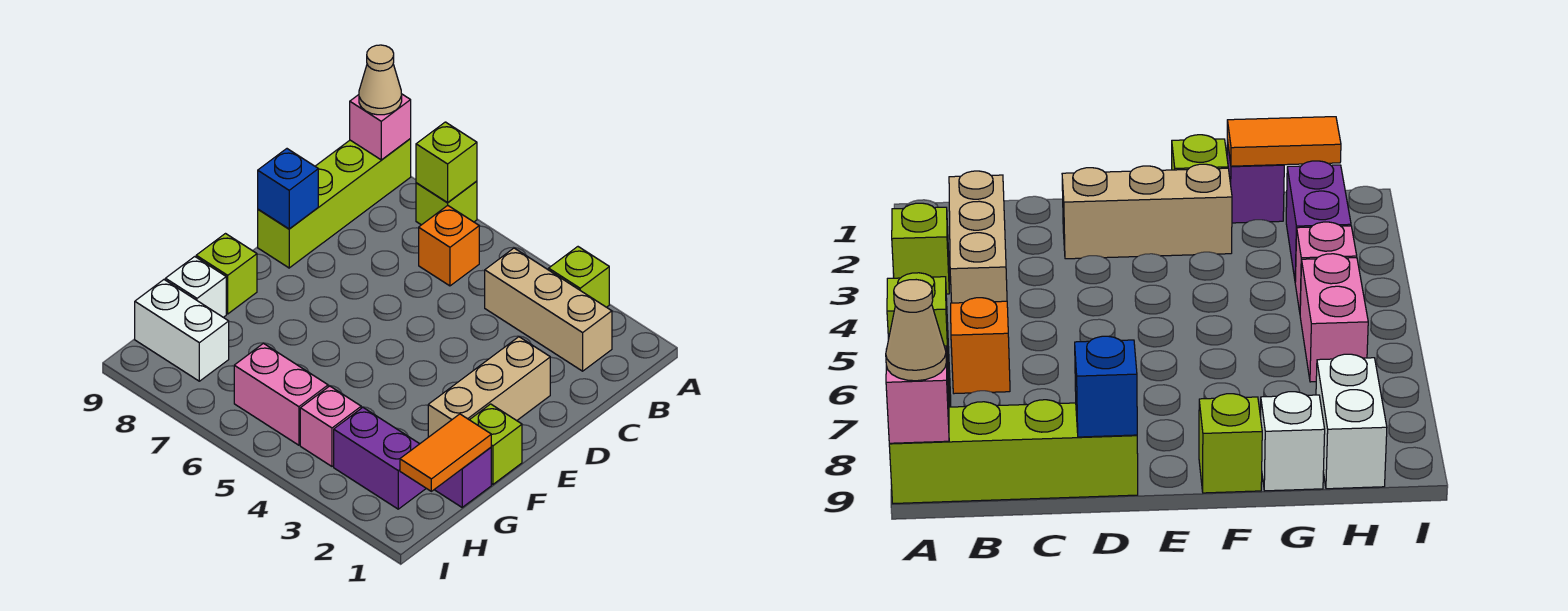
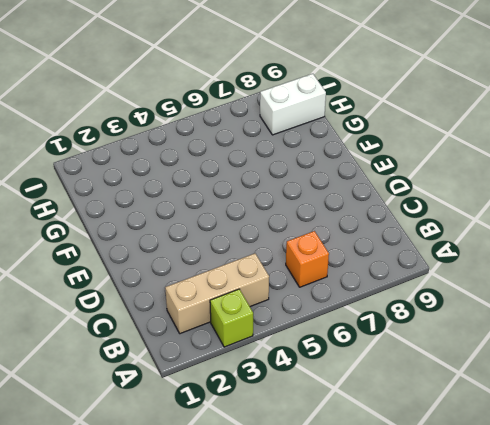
none -> lime brick A7 level 1
none -> lime brick A9:D9 level 1
none -> tan brick D2:F2 level 1

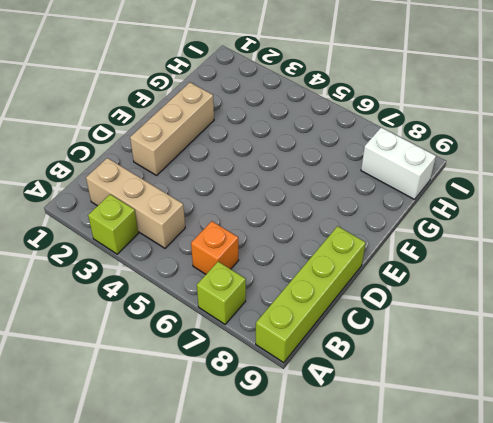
none -> lime brick F1 level 1
none -> lime brick F9 level 1
none -> purple brick G1 level 1

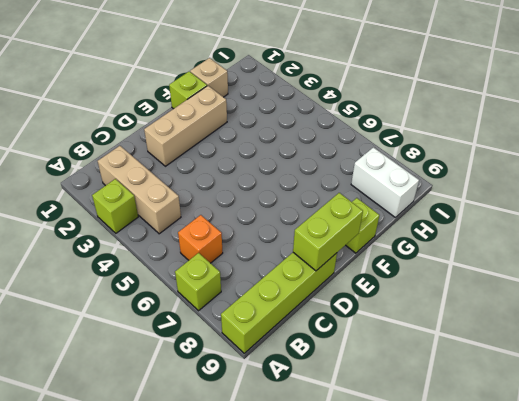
lime brick D9:E9 level 2 -> blue brick D9 level 2
tan brick G1 level 1 -> purple brick G1 level 1
none -> white brick G9 level 1
none -> purple brick H2:H3 level 1
none -> pink brick H4 level 1

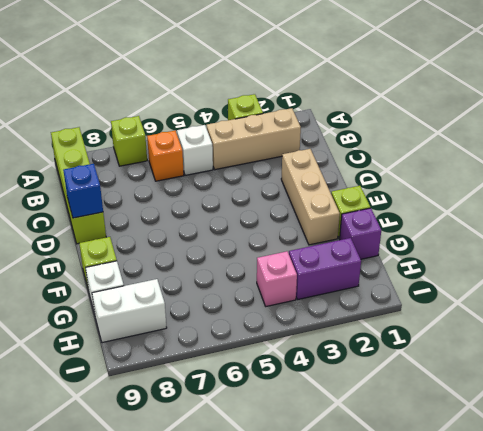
white brick B5 level 1 -> none
none -> pink brick H5:H6 level 1
none -> lime brick A7 level 2
none -> pink brick A9 level 2

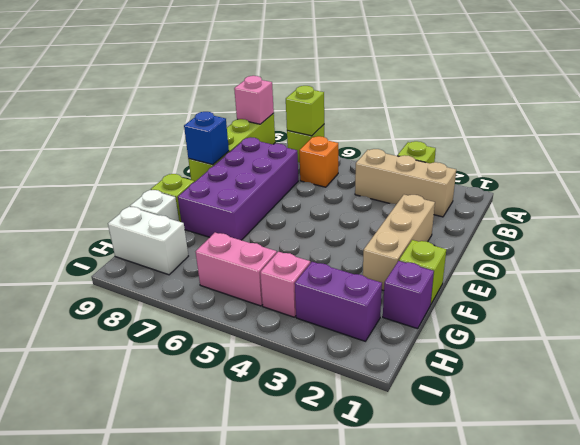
purple brick C7:F8 level 1 -> none
none -> orange tile G1:H1 level 2
none -> tan cone A9 level 3

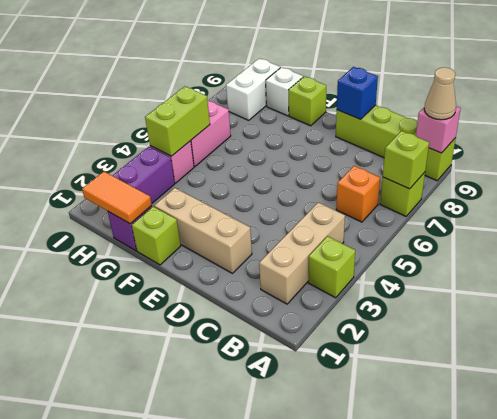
lime brick H4:H5 level 2 -> none

